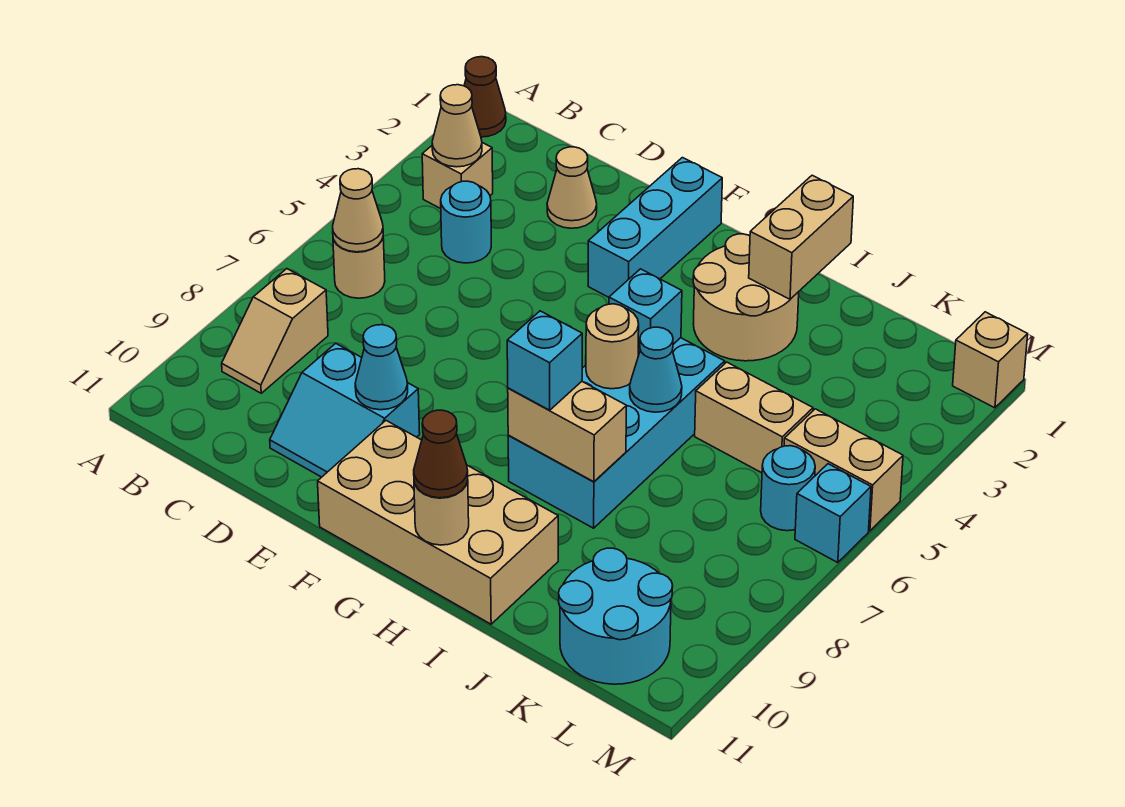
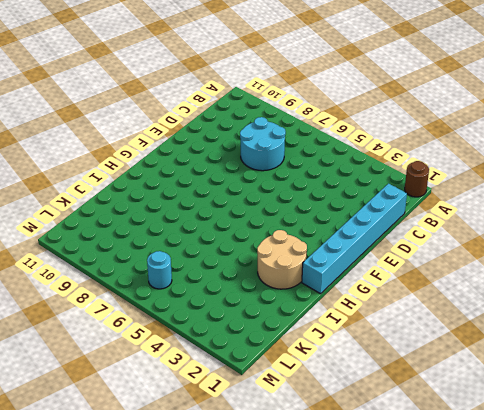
brown round brick A1 level 1 -> brown cone A1 level 1
cyan brick C1:H1 level 1 -> cyan brick F1:F3 level 1
cyan round brick C7:D8 level 1 -> cyan round brick K10:L11 level 1
none -> tan brick B3 level 1
none -> tan round brick B6 level 1
none -> tan slope B8:B9 level 1 top 8

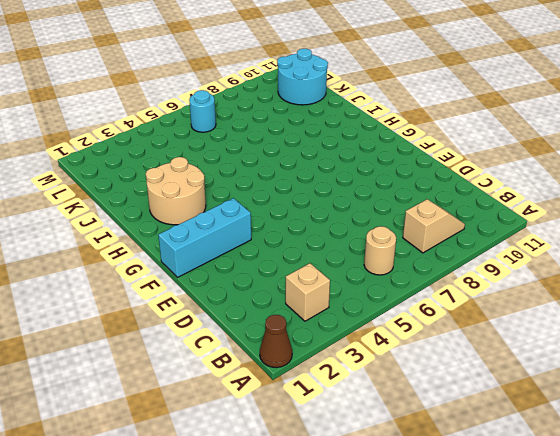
none -> cyan round brick C4 level 1
none -> tan cone D2 level 1
none -> cyan slope D9:E10 level 1 top 9

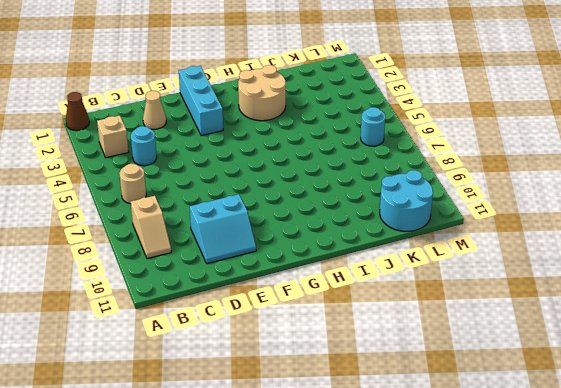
none -> tan brick F10:I11 level 1
none -> cyan brick H5:I8 level 1
none -> tan brick J5:K5 level 1

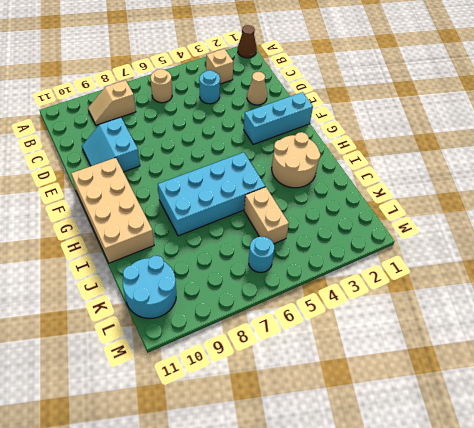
none -> tan brick L5:M5 level 1
none -> tan brick M1 level 1
none -> cyan brick M6 level 1

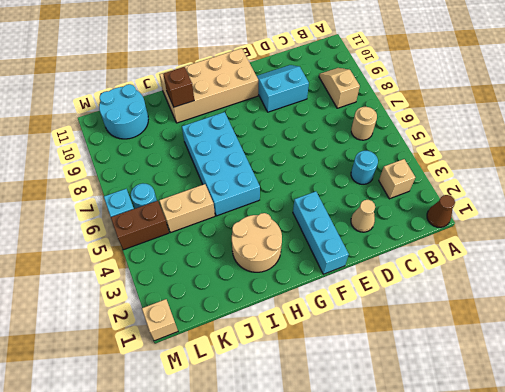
brown brick I10 level 2 -> none
brown brick L5:M5 level 1 -> tan brick L5:M5 level 1
none -> tan cone B3 level 2
none -> tan cone B6 level 2
none -> cyan cone E9 level 2

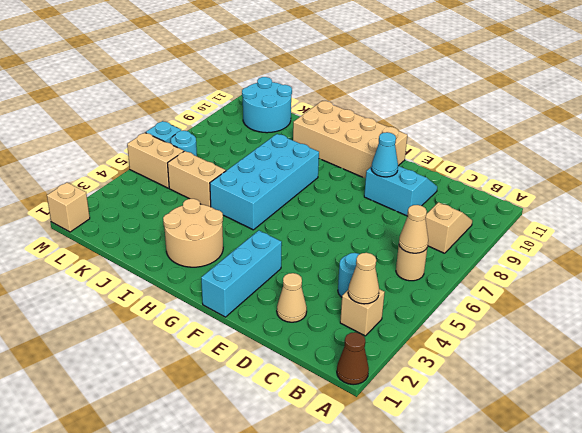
none -> cyan brick H5 level 2
none -> tan round brick H6 level 2
none -> tan brick H8:I8 level 2

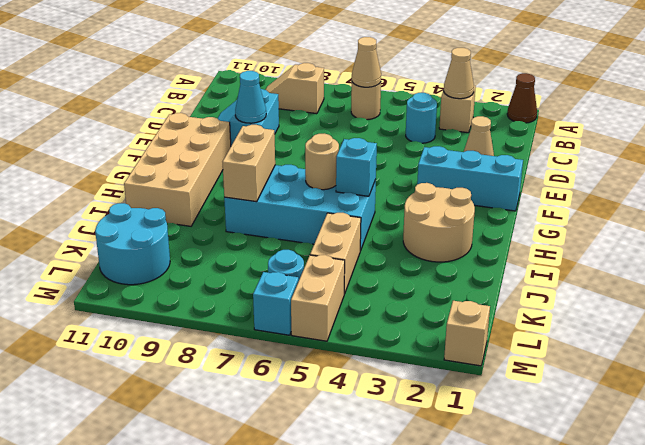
none -> tan round brick H11 level 2
none -> tan brick I1:I2 level 2
none -> cyan cone I6 level 2

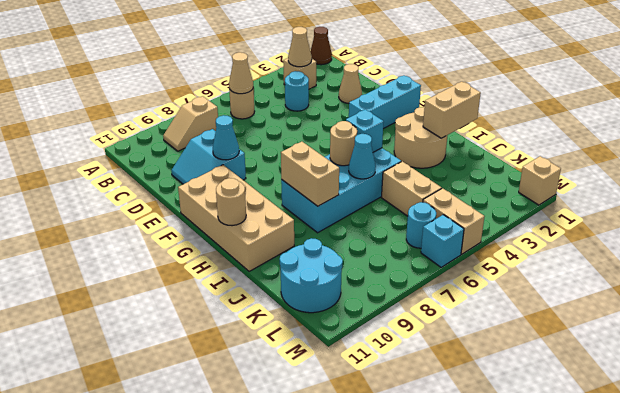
none -> cyan brick H8 level 3
none -> brown cone H11 level 3

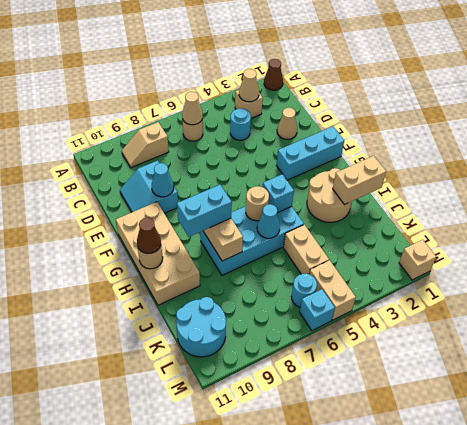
cyan brick H8:H9 level 3 -> cyan brick H8 level 3

